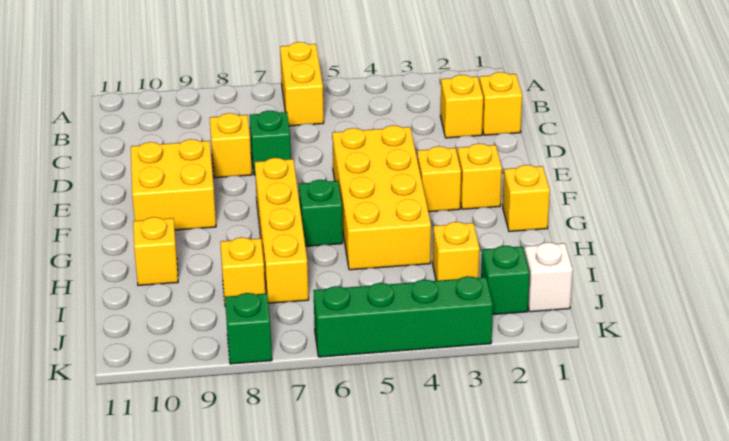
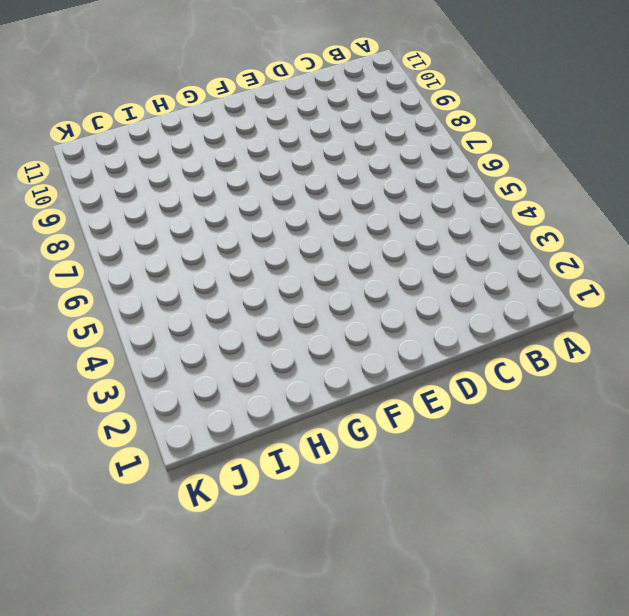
none -> yellow brick A6:B6 level 1
none -> yellow brick C1 level 1
none -> yellow brick C2 level 1

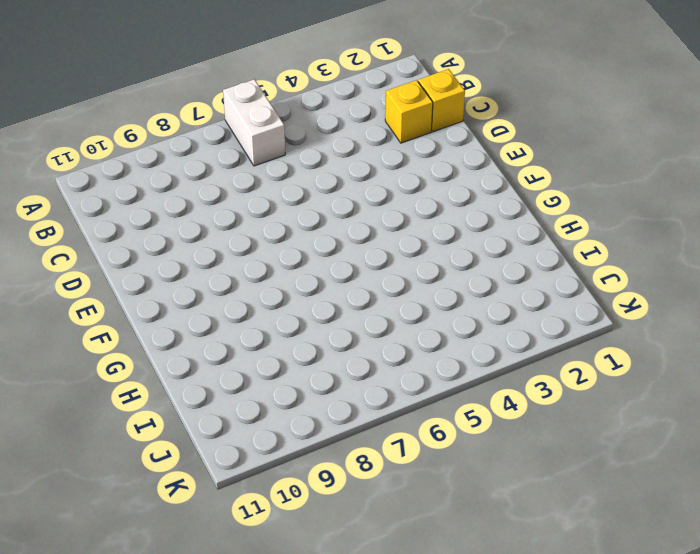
white brick A6:B6 level 1 -> yellow brick A6:B6 level 1
none -> green brick D7 level 1
none -> yellow brick D8 level 1
none -> yellow brick E4:H5 level 1

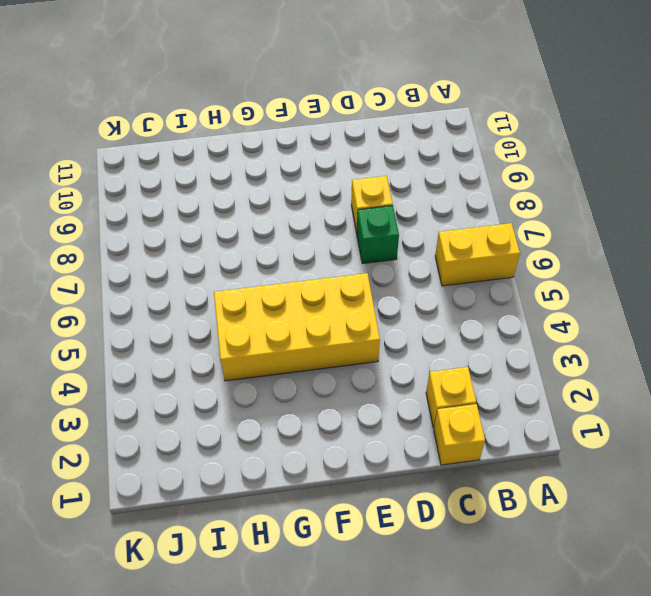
none -> yellow brick E9:F10 level 1
none -> yellow brick F2 level 1
none -> yellow brick F3 level 1

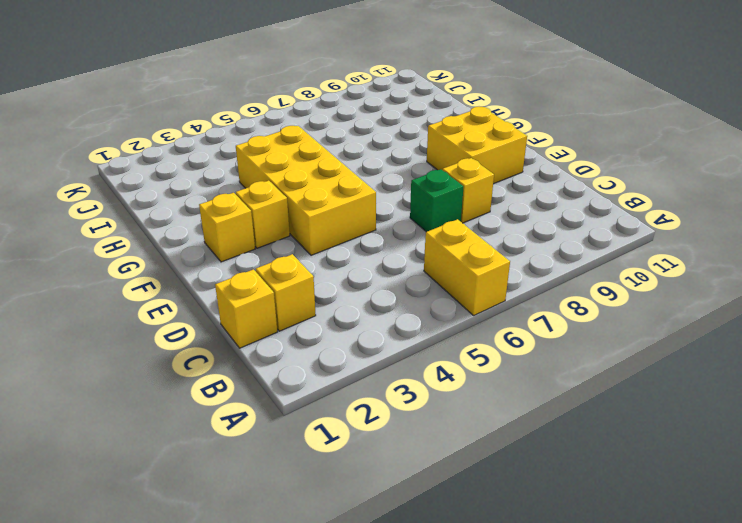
none -> yellow brick F7:I7 level 1
none -> yellow brick G1 level 1
none -> green brick G6 level 1

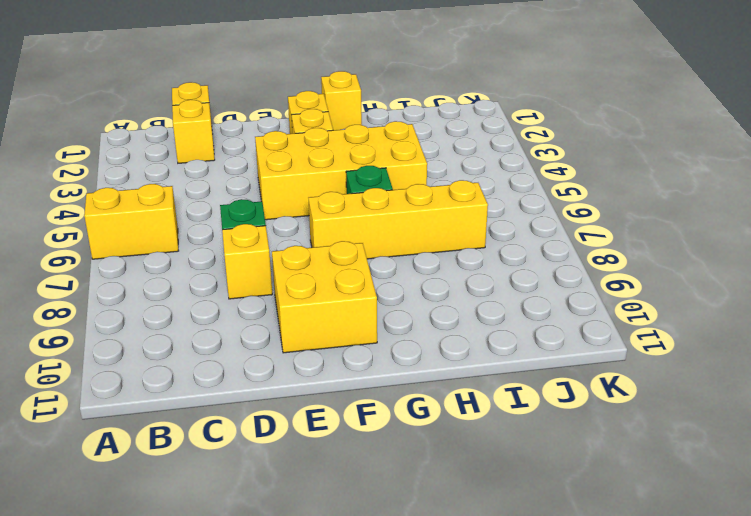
none -> yellow brick H10 level 1
none -> yellow brick I3 level 1
none -> yellow brick I8 level 1

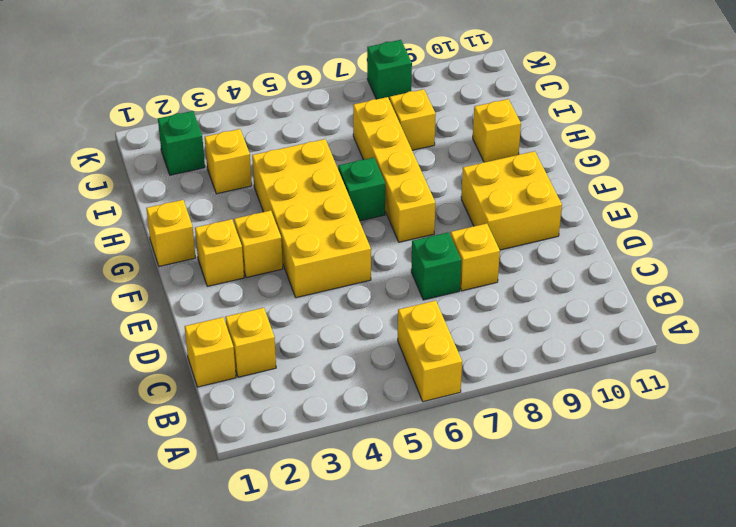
none -> white brick J1 level 1
none -> green brick K3:K6 level 1

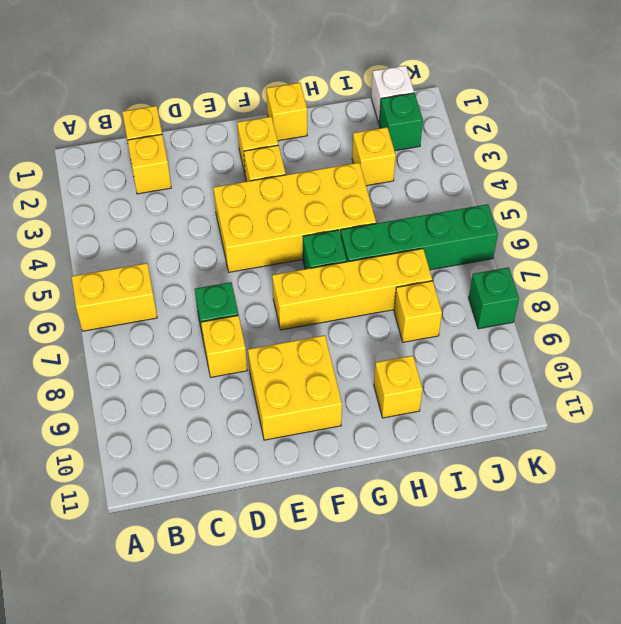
green brick H6:K6 level 1 -> green brick K3:K6 level 1

